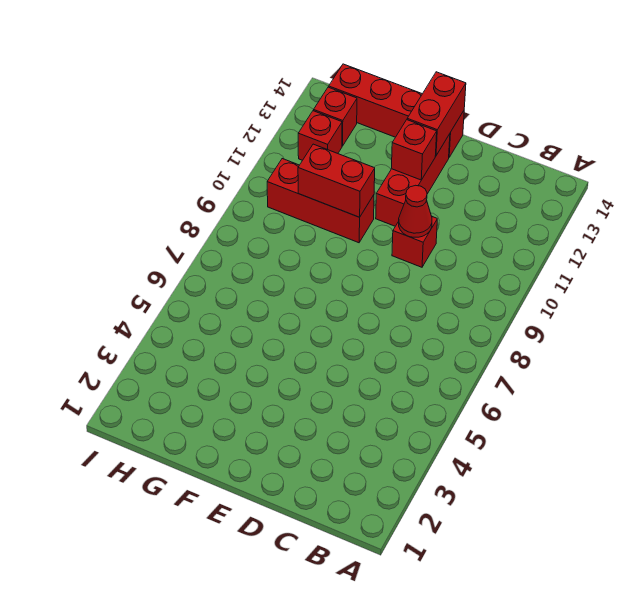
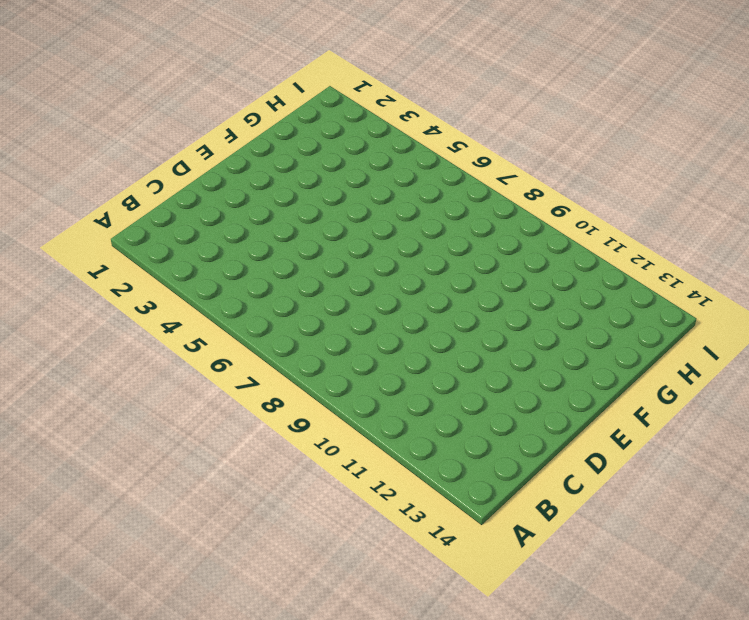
none -> red brick D10 level 1
none -> red brick E11:E13 level 1

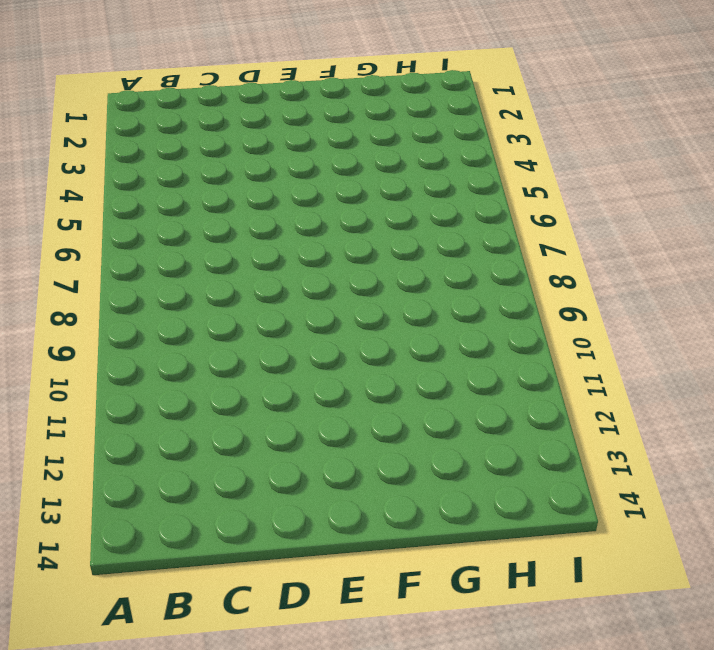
none -> red brick D10 level 1
none -> red brick E11:E13 level 1

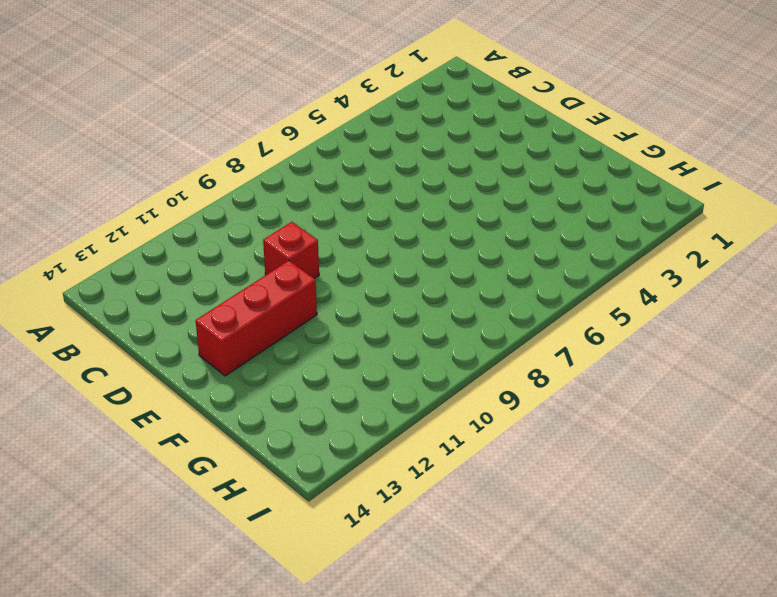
none -> red brick E14:H14 level 1
none -> red brick F10:H10 level 1

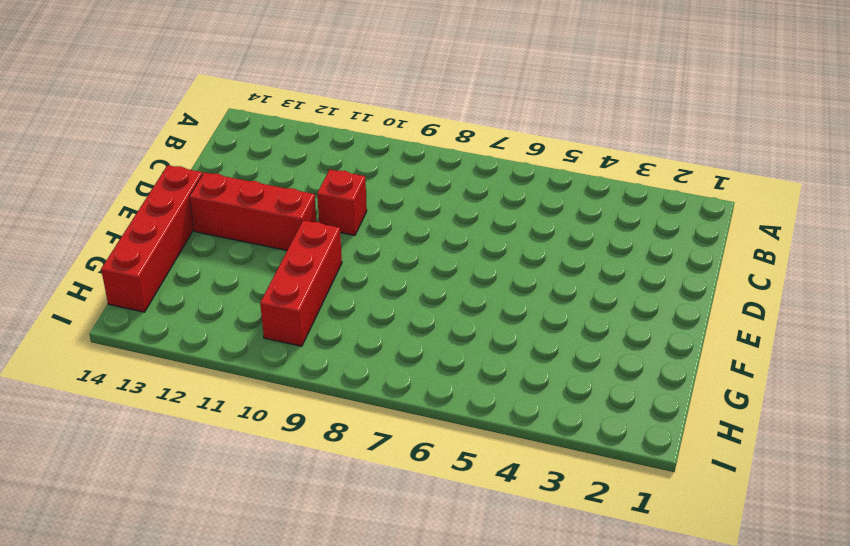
none -> red brick H12 level 1
none -> red brick H13 level 1

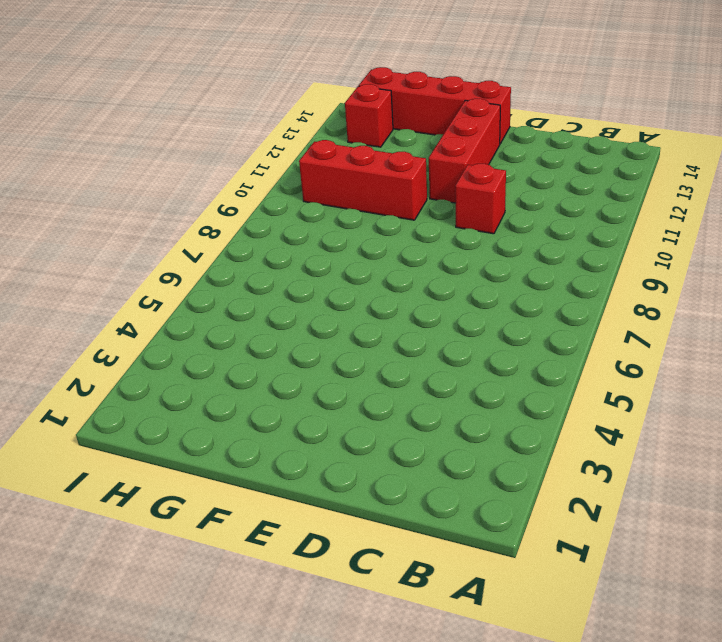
none -> red brick H12 level 1
none -> red cone D10 level 2

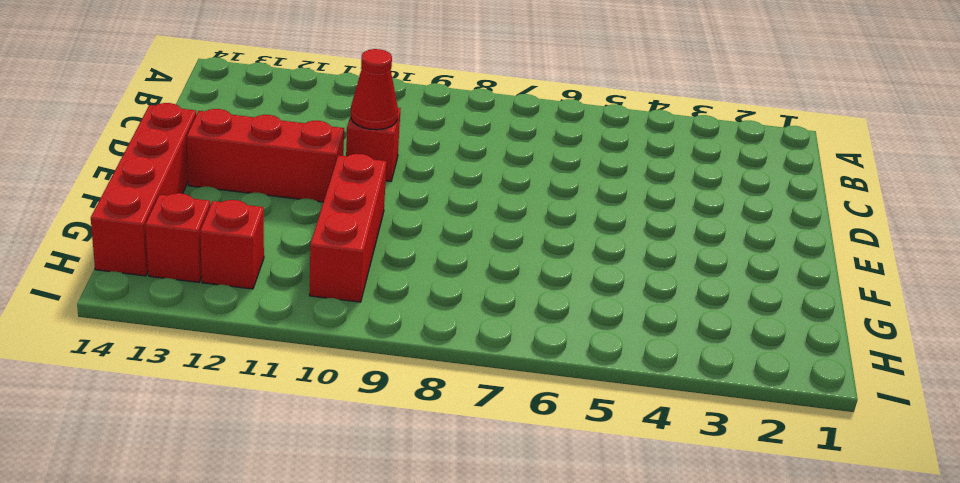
none -> red brick E12 level 2
none -> red brick E13:E14 level 2

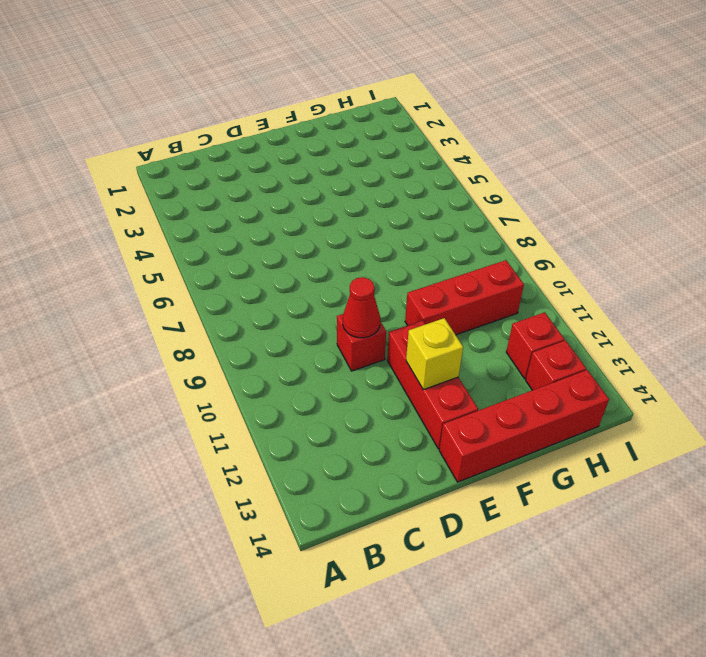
yellow brick E12 level 2 -> red brick E12 level 2
none -> red brick E13:E14 level 2
none -> red brick F10:G10 level 2

